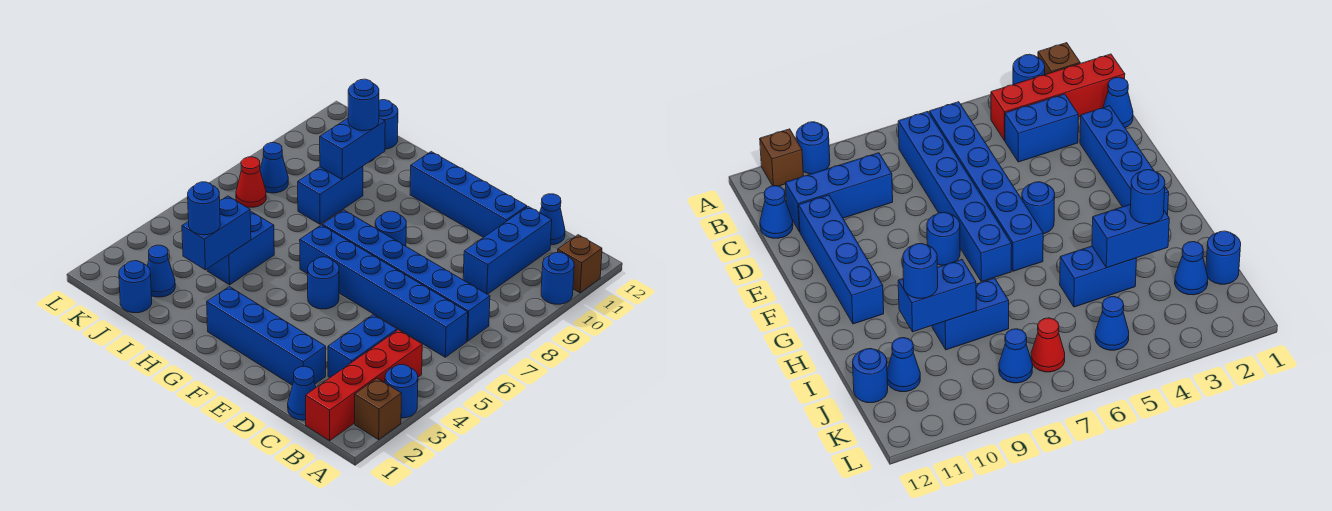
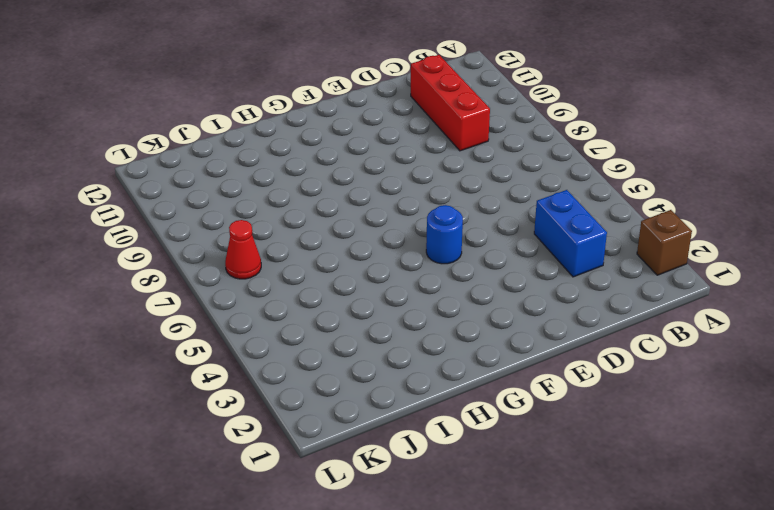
red brick C9:C11 level 1 -> blue brick C9:C11 level 1
none -> blue round brick A3 level 1
none -> blue round brick A10 level 1
none -> brown brick A11 level 1

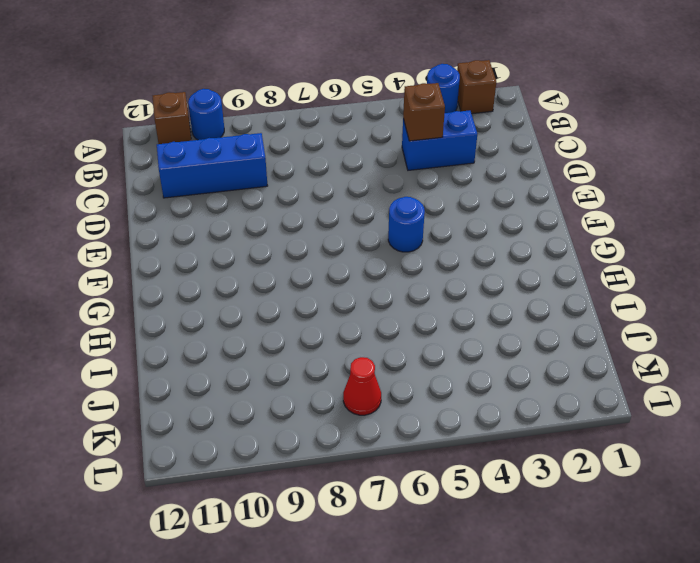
brown brick C4 level 2 -> none
none -> red brick B1:B4 level 1
none -> blue brick B6:G6 level 1
none -> blue brick B7:G7 level 1

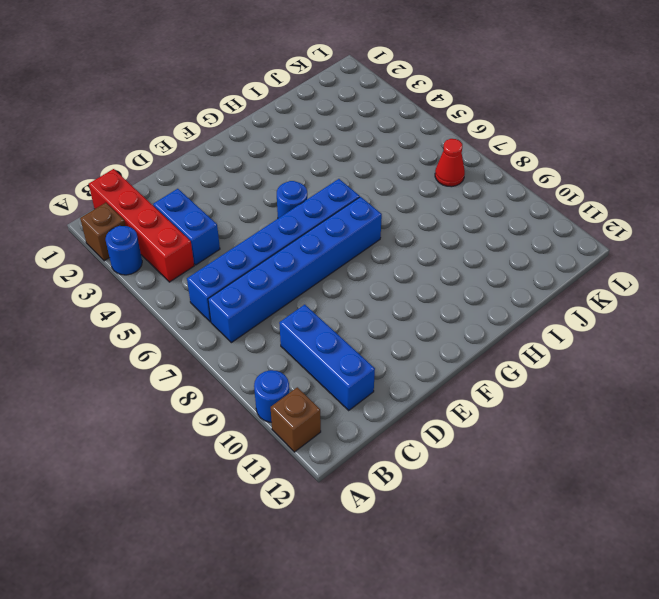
none -> blue cone C1 level 1
none -> blue cone C12 level 1
none -> blue brick D2:G2 level 1

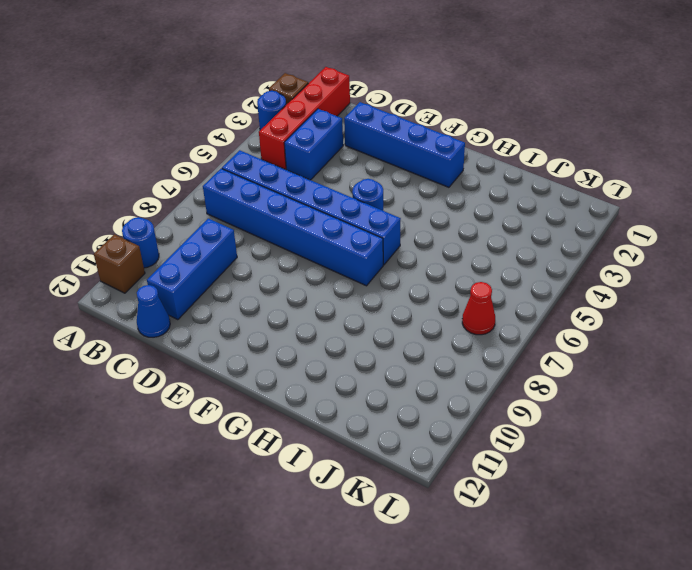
none -> blue cone C1 level 1
none -> blue brick D11:G11 level 1
none -> blue round brick F8 level 1

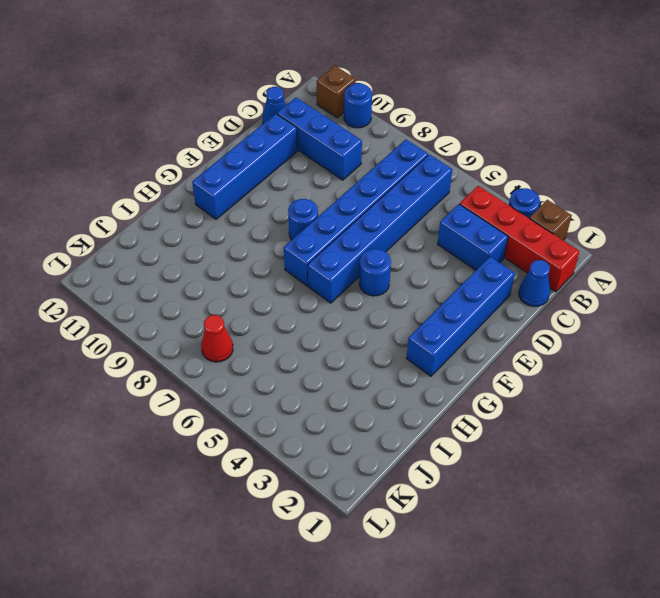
none -> blue brick I4:I5 level 1
none -> blue brick I8:I9 level 1
none -> blue round brick J1 level 1

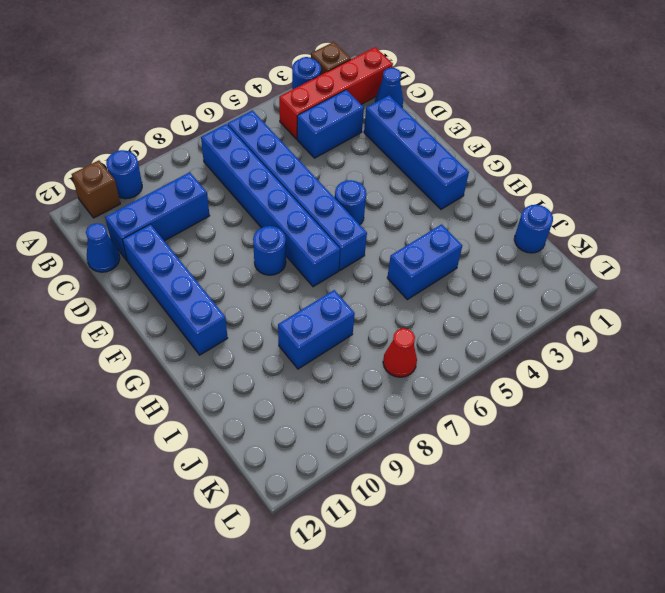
none -> blue cone J2 level 1
none -> blue cone J11 level 1
none -> blue round brick J12 level 1

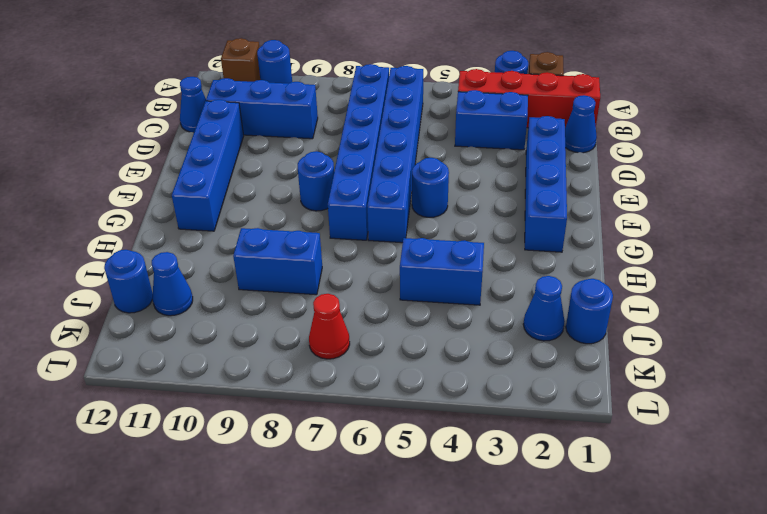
none -> blue cone K5 level 1
none -> blue cone K8 level 1
none -> blue brick I3:I4 level 2

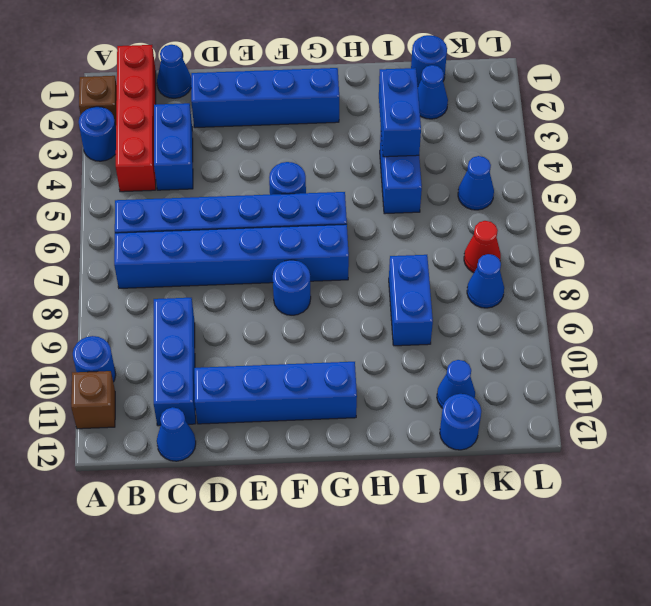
none -> blue brick I9:I10 level 2
none -> blue round brick I3 level 3
none -> blue round brick I10 level 3

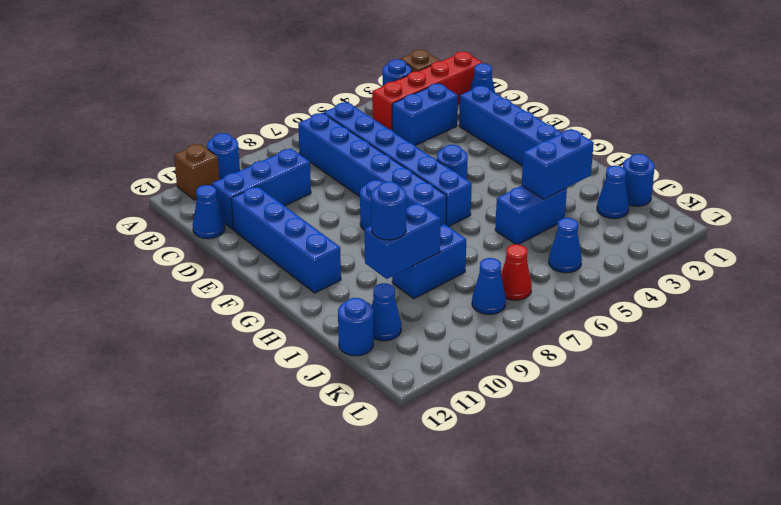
none -> blue round brick I3 level 3

